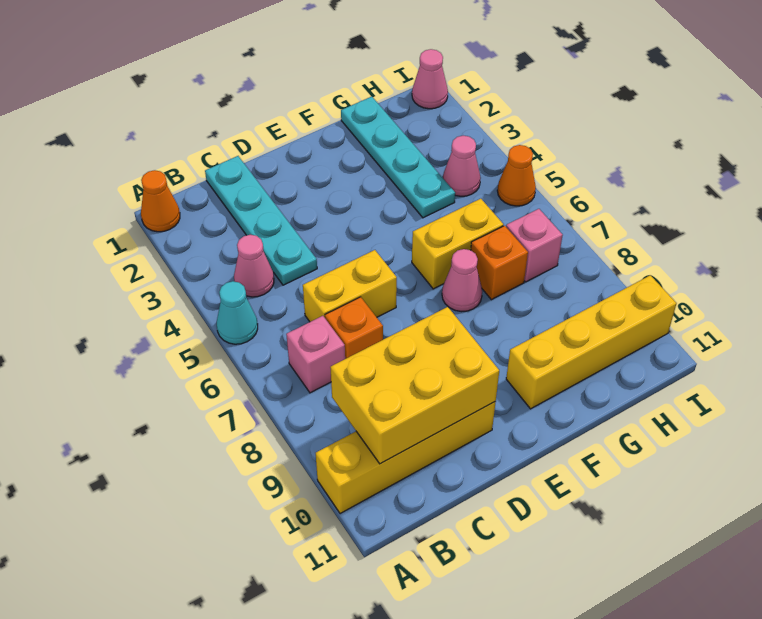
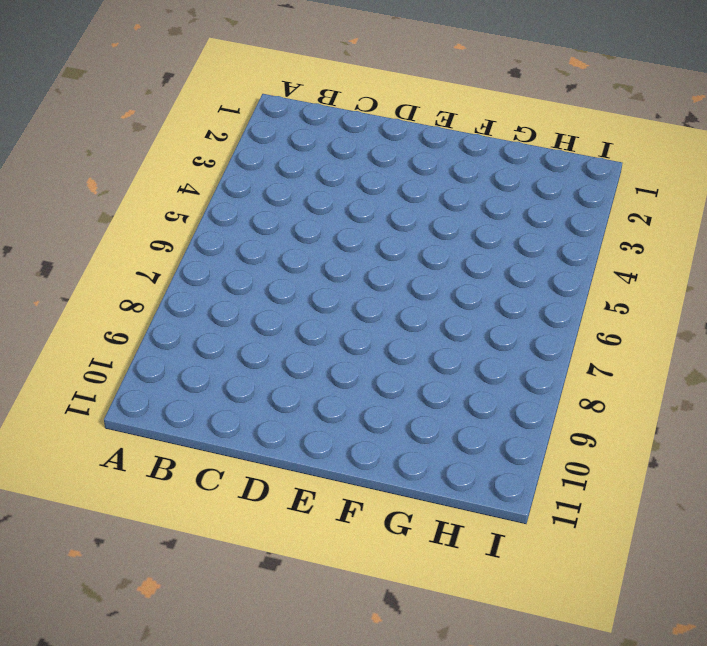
none -> orange cone A1 level 1
none -> cyan cone A5 level 1
none -> yellow brick A10:D10 level 1

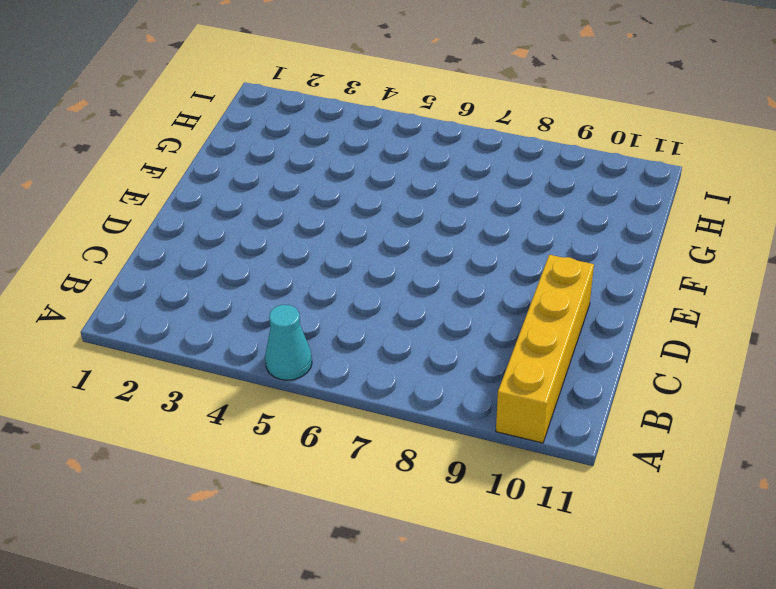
none -> orange cone A1 level 1
none -> pink cone B4 level 1
none -> pink brick B7 level 1

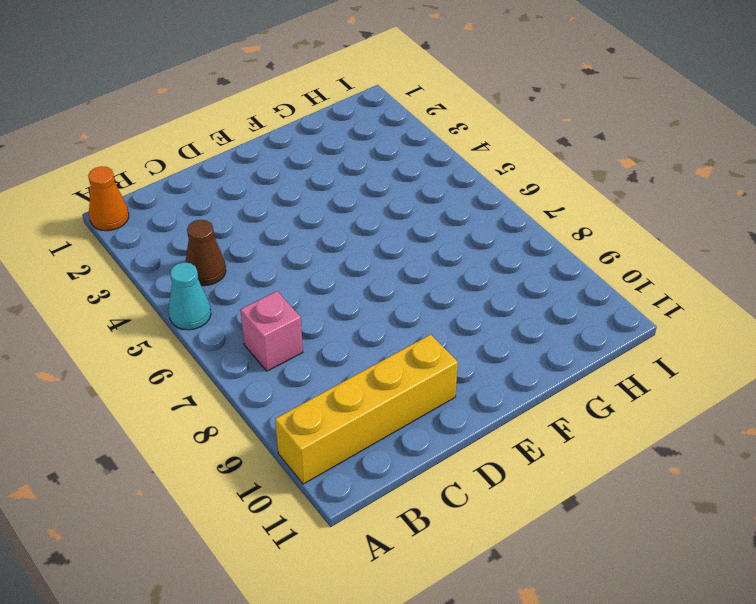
brown cone B4 level 1 -> pink cone B4 level 1
none -> cyan plate C1:C4 level 1
none -> yellow brick C6:D6 level 1
none -> orange brick C7 level 1

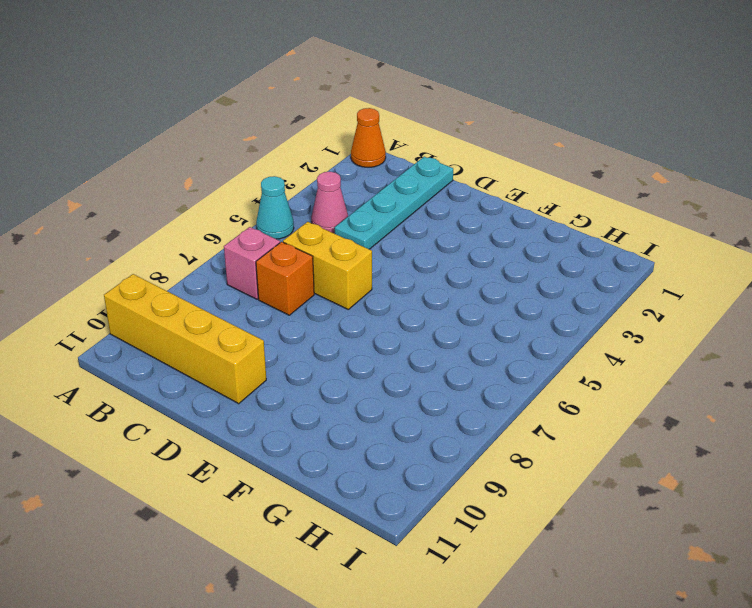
none -> yellow brick F6:G6 level 1
none -> pink cone F7 level 1
none -> yellow brick F10:I10 level 1

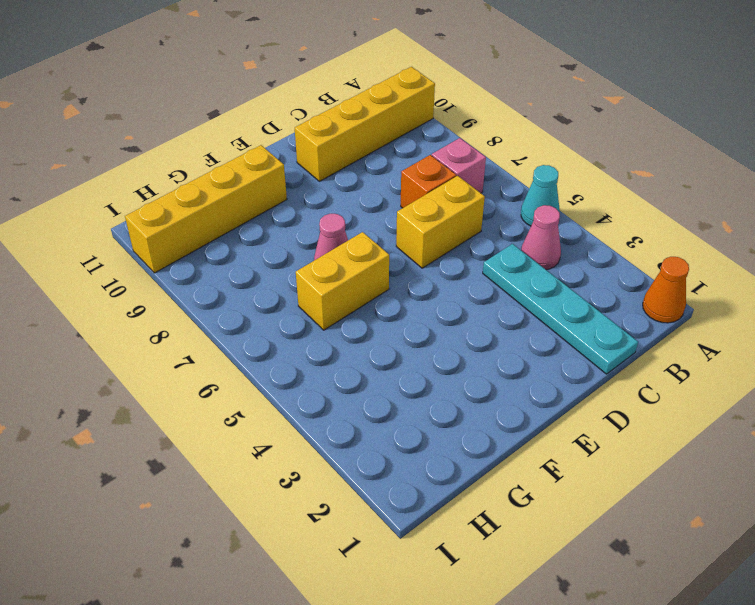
none -> cyan plate G1:G4 level 1
none -> orange brick G7 level 1
none -> pink cone H4 level 1

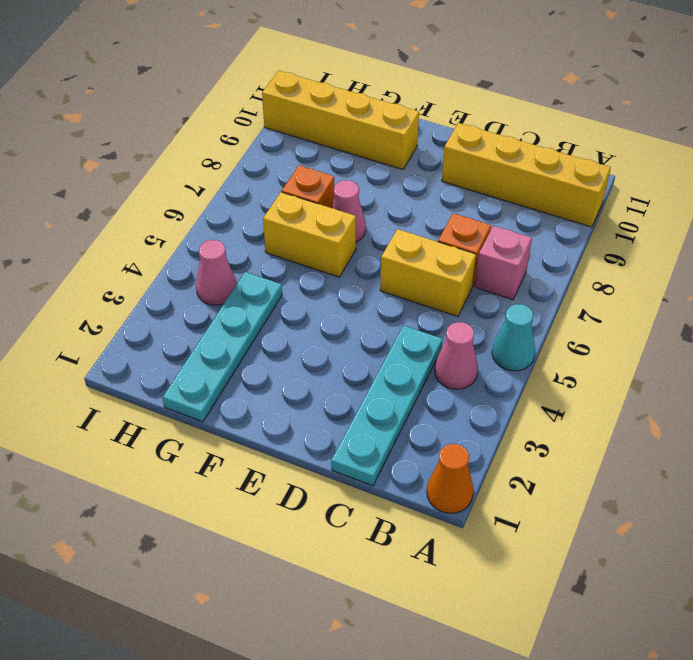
none -> pink brick H7 level 1
none -> pink cone I1 level 1
none -> orange cone I5 level 1

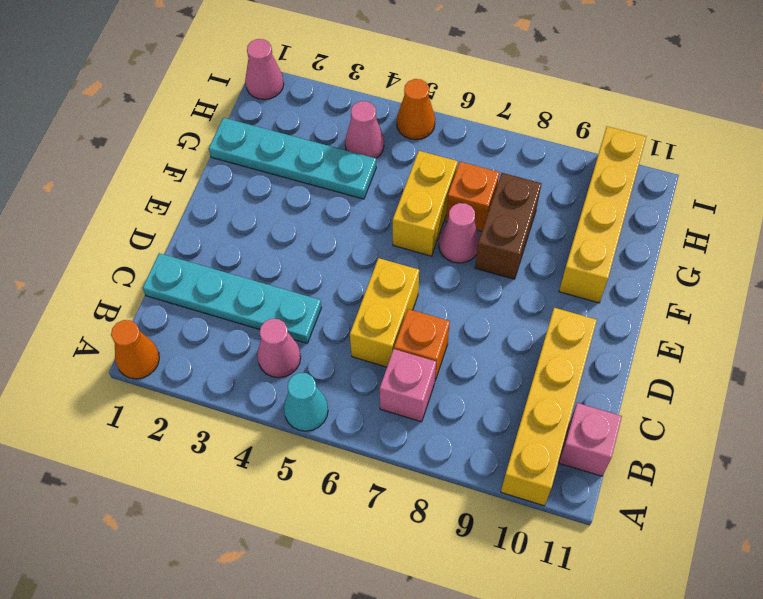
pink brick B11 level 1 -> pink brick H7 level 1
brown brick F8:G8 level 1 -> none
none -> yellow brick B9:D10 level 2

